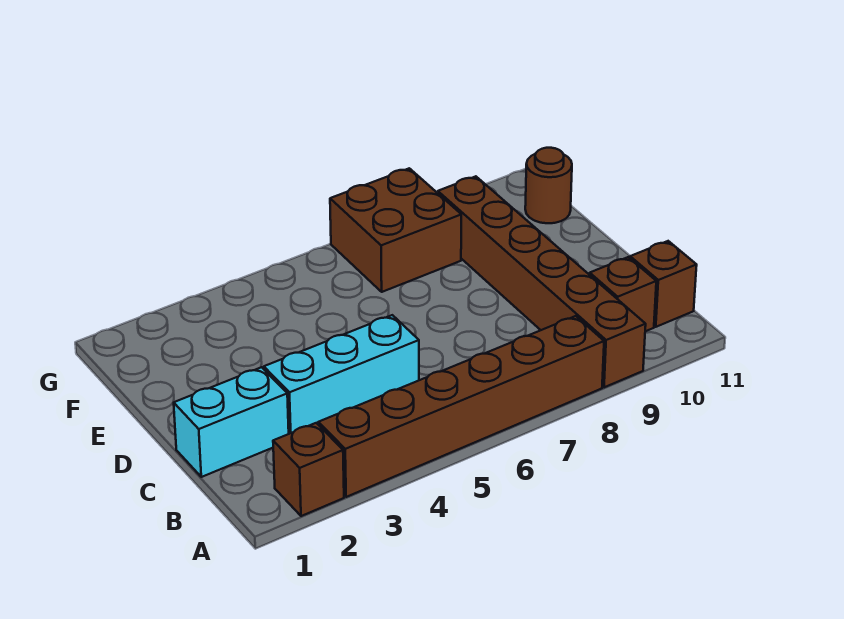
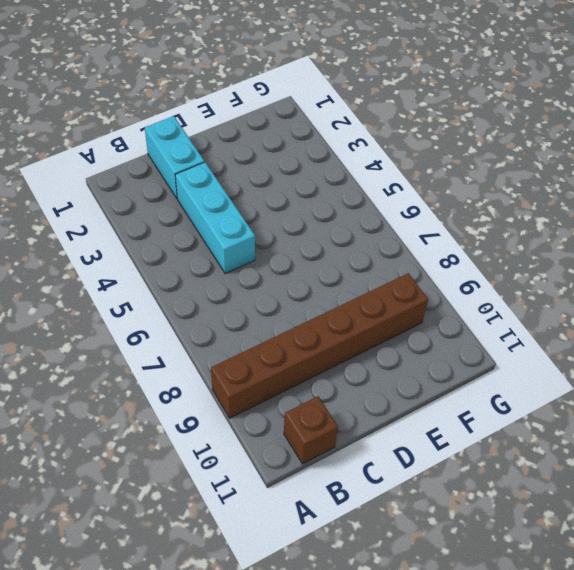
none -> brown brick A2 level 1
none -> brown brick A3:A8 level 1

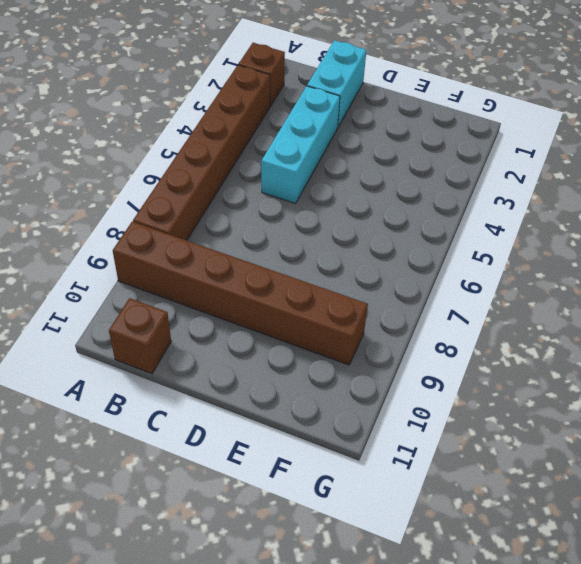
none -> brown brick B10 level 1
none -> brown brick F7:G8 level 1

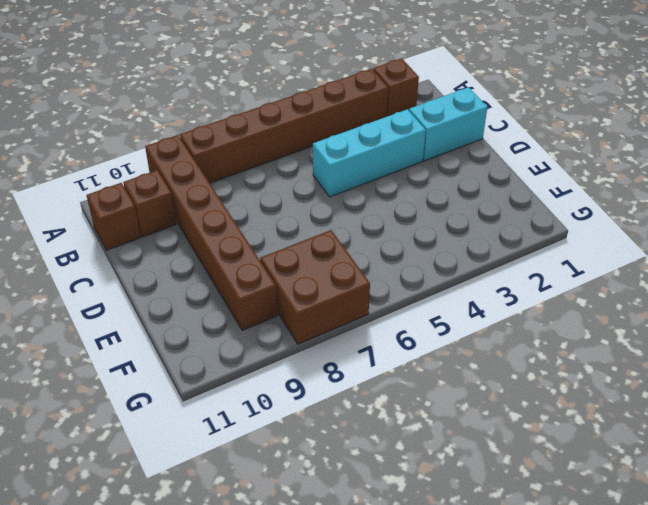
none -> brown round brick F11 level 1

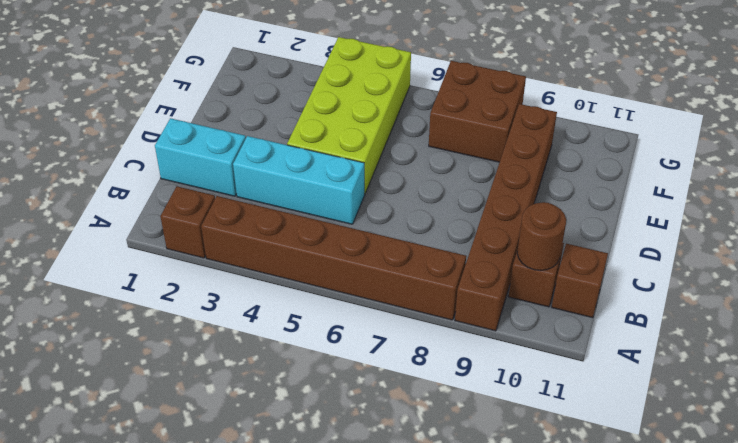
brown round brick B10 level 2 -> brown round brick F11 level 1
lime brick D4:G5 level 1 -> none

